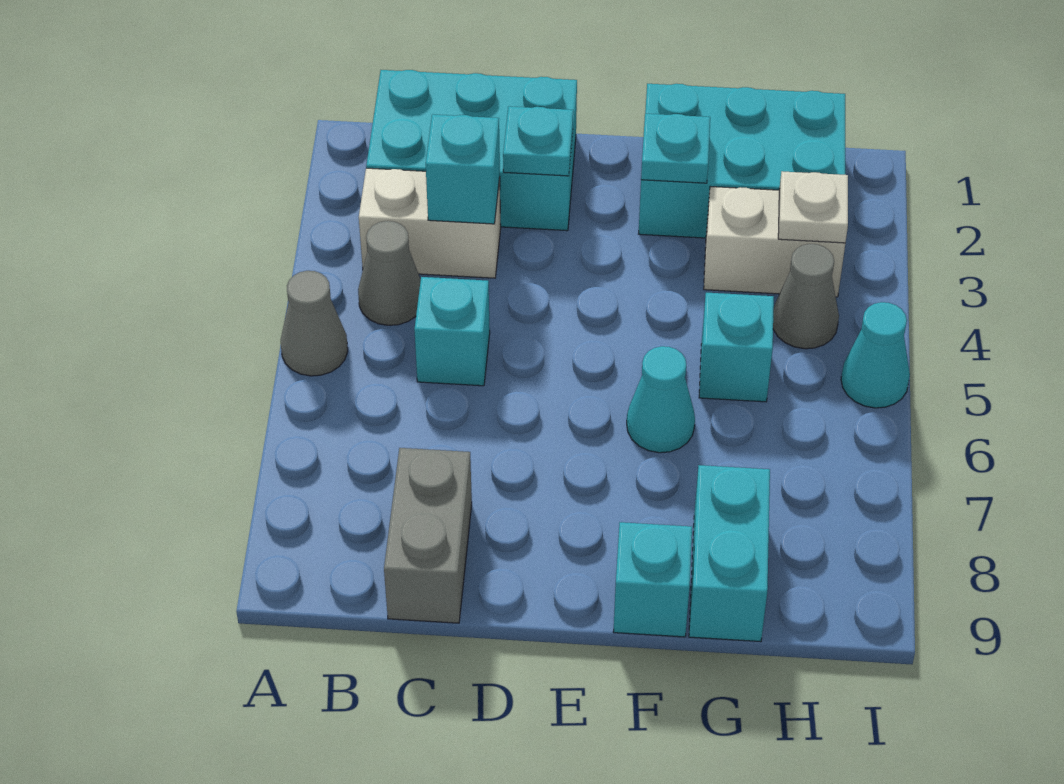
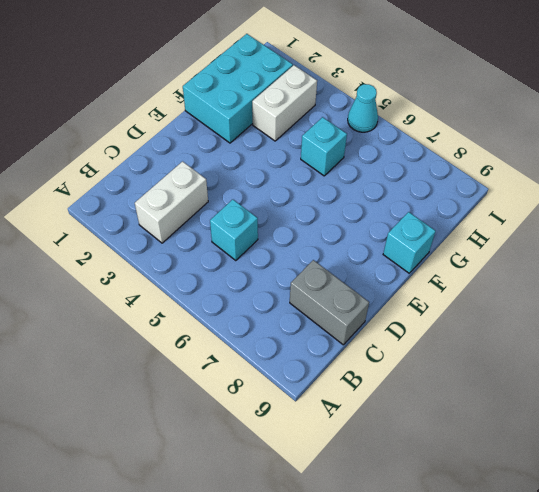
none -> grey cone A5 level 1
none -> cyan brick B1:D2 level 1
none -> grey cone B4 level 1

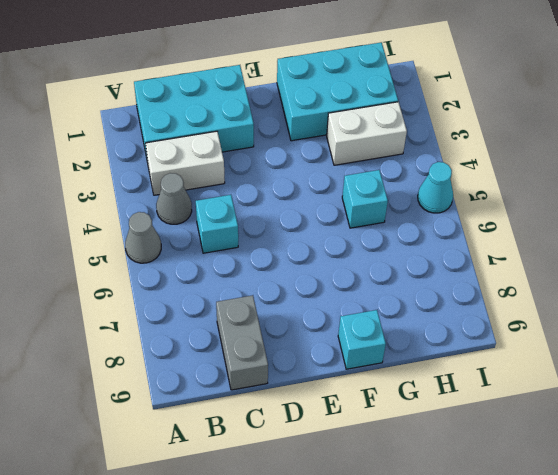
none -> cyan cone F6 level 1
none -> cyan brick G8:G9 level 1
none -> grey cone H4 level 1

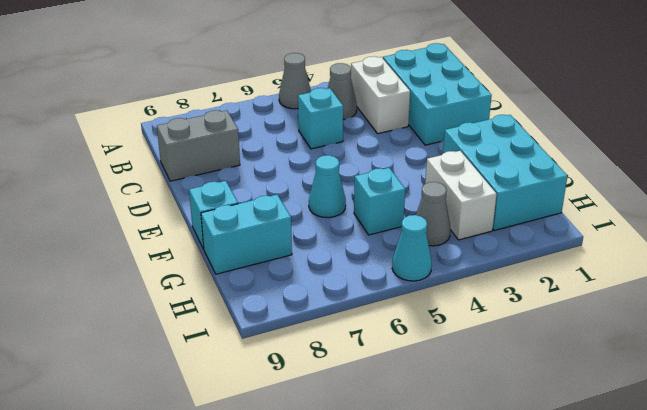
none -> cyan brick C3 level 2
none -> cyan plate D2 level 2
none -> cyan plate F2 level 2

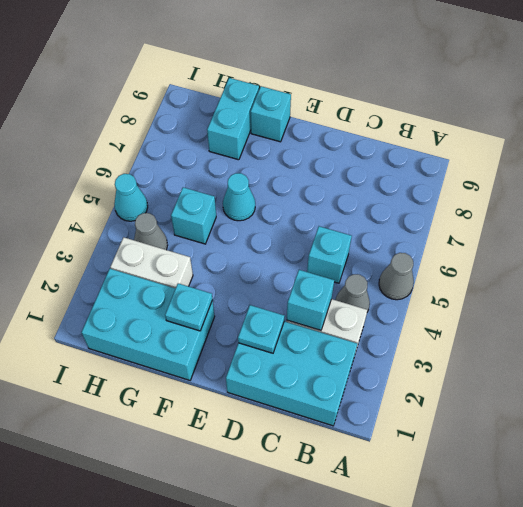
none -> grey brick C8:C9 level 1
none -> white plate H3 level 2

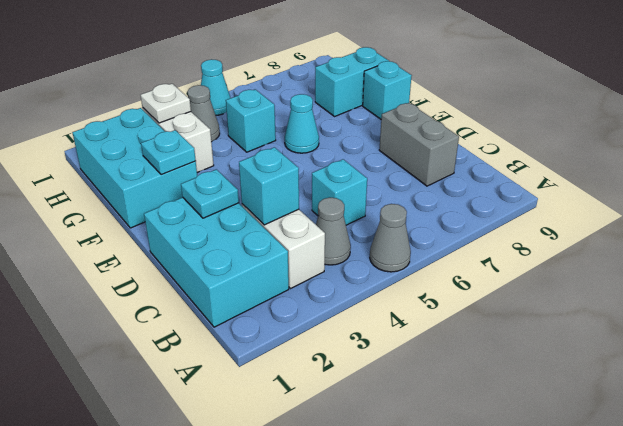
grey brick C8:D8 level 1 -> grey brick C8:C9 level 1

